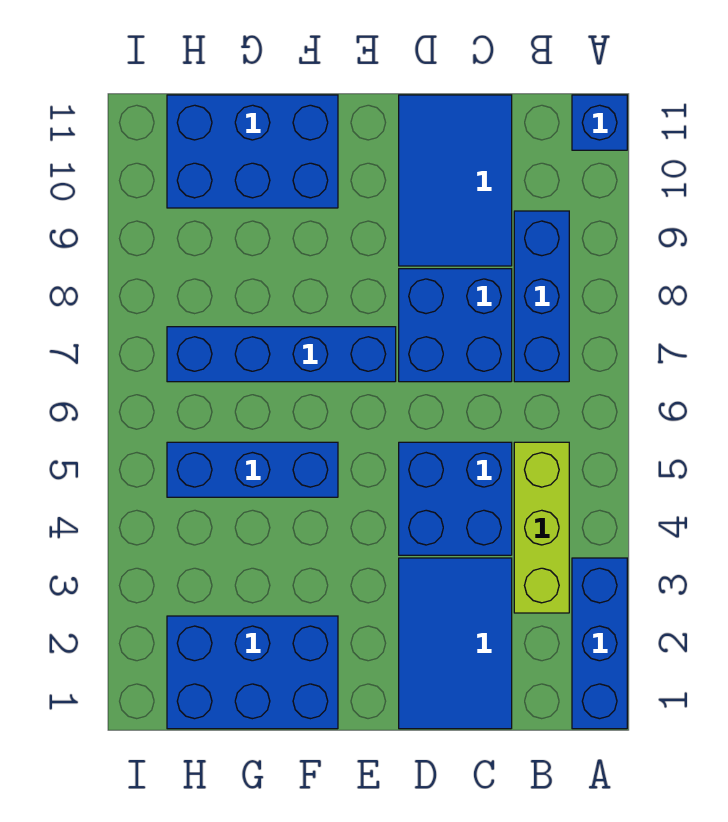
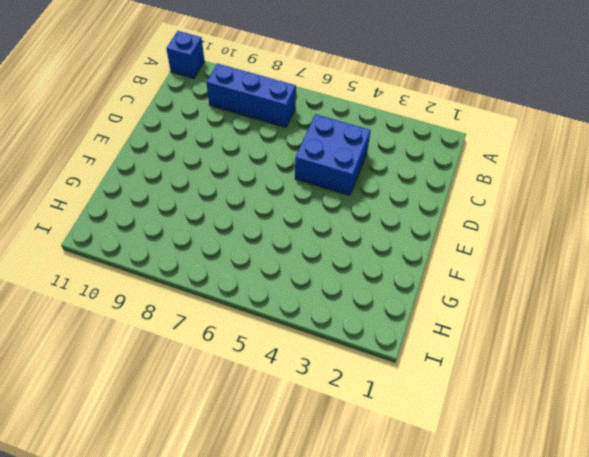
none -> blue brick A1:A3 level 1
none -> lime brick B3:B5 level 1
none -> blue tile C1:D3 level 1

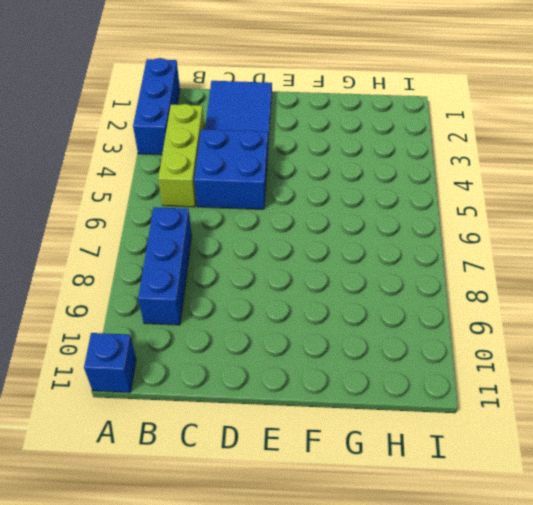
none -> blue brick C7:D8 level 1
none -> blue tile C9:D11 level 1
none -> blue brick E7:H7 level 1

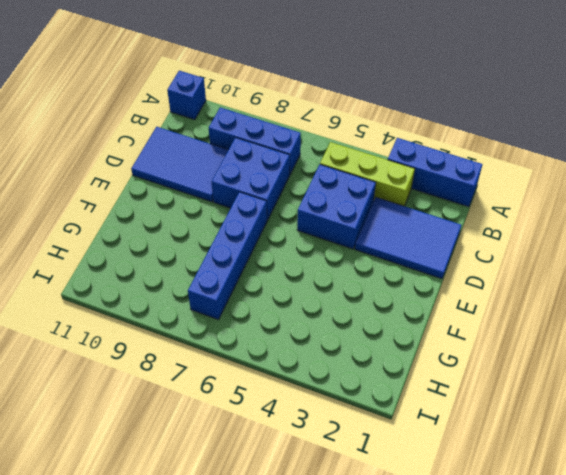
none -> blue brick F1:H2 level 1
none -> blue brick F5:H5 level 1
none -> blue brick F10:H11 level 1

